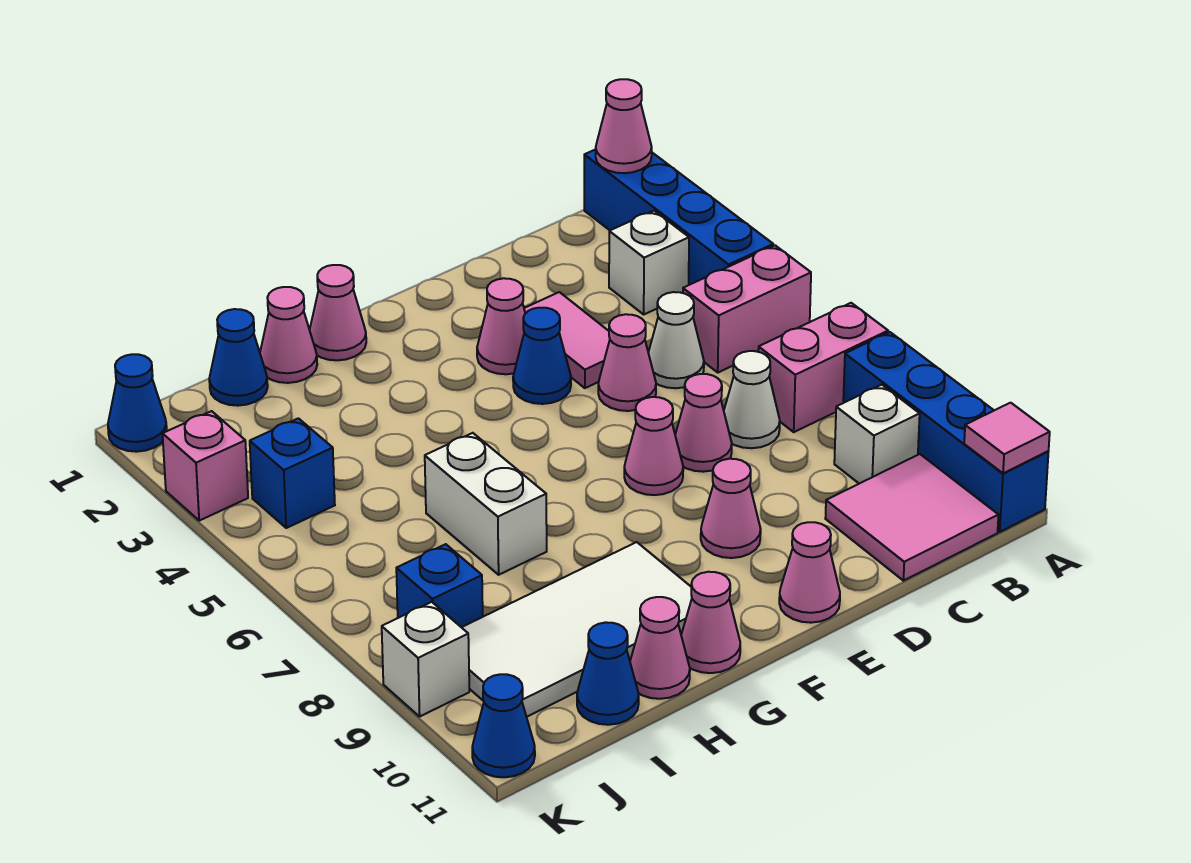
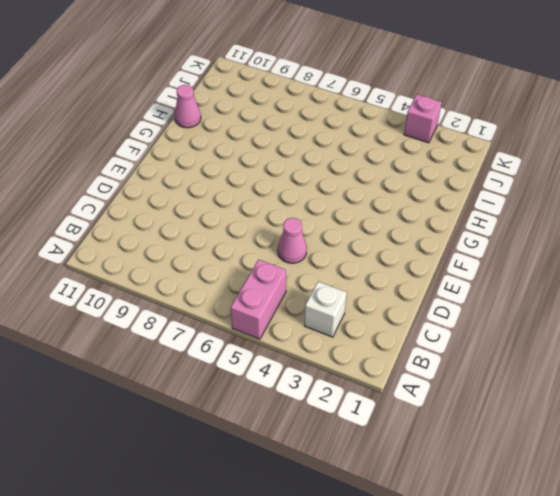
none -> blue brick A1:A4 level 1
none -> pink brick A7:B7 level 1
none -> blue brick A8:A11 level 1
none -> white brick B9 level 1

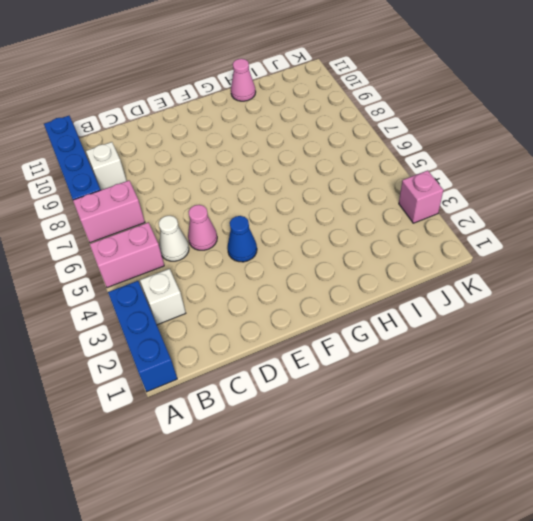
blue brick A1:A3 level 1 -> blue brick A1:A4 level 1
none -> pink tile B10:C11 level 1
none -> white cone C7 level 1
none -> pink tile D3:D4 level 1
none -> pink cone D7 level 1

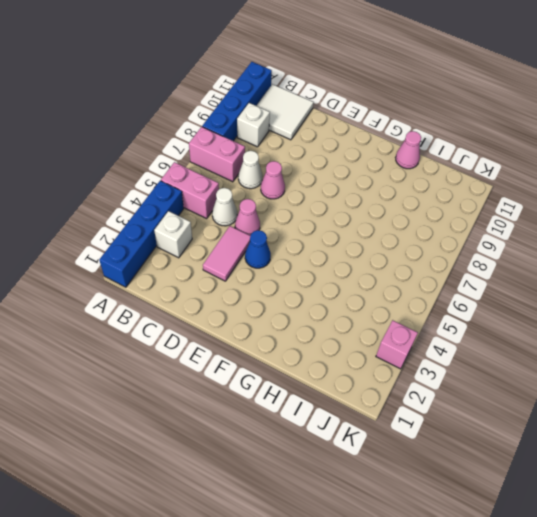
white tile B10:C11 level 1 -> pink tile B10:C11 level 1
none -> pink cone E3 level 1
none -> pink cone E7 level 1
none -> pink cone E9 level 1
none -> pink cone E11 level 1

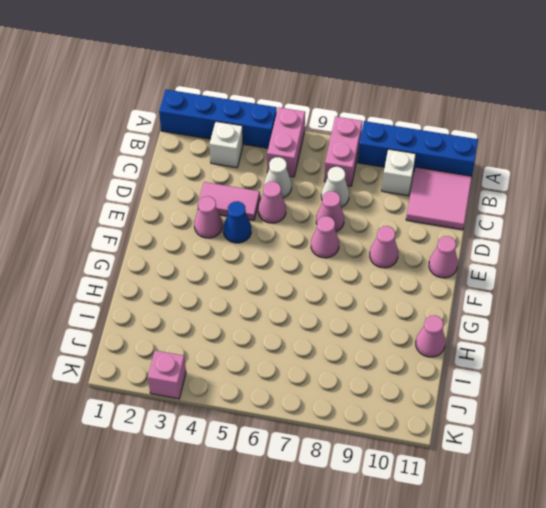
none -> pink cone G1 level 1
none -> white tile G9:J10 level 1
none -> pink cone G11 level 1
none -> pink cone H1 level 1

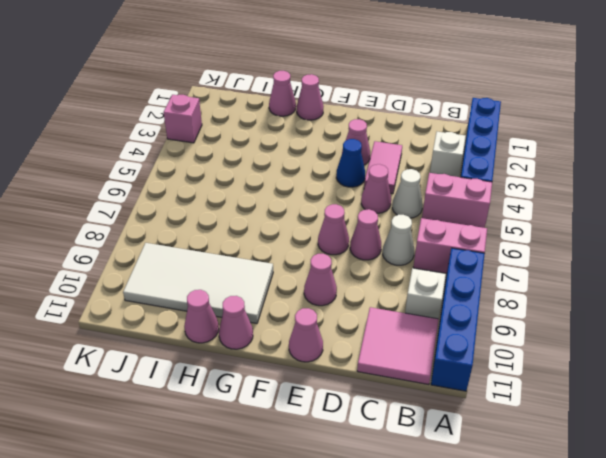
none -> white brick H6:H7 level 1
none -> blue cone I1 level 1
none -> blue cone I11 level 1
none -> blue brick J4 level 1

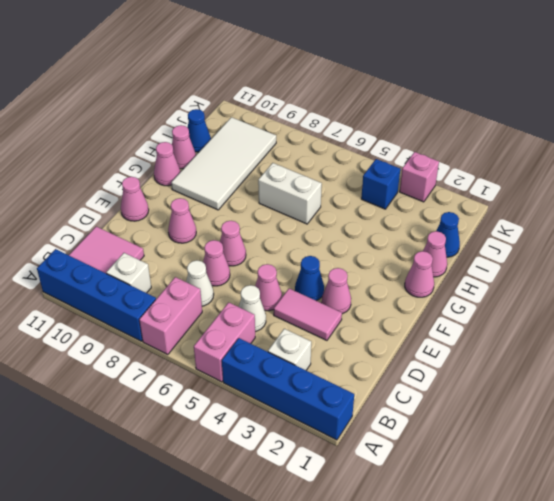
none -> blue brick J8 level 1
none -> blue cone K1 level 1
none -> white brick K9 level 1
none -> blue cone K11 level 1

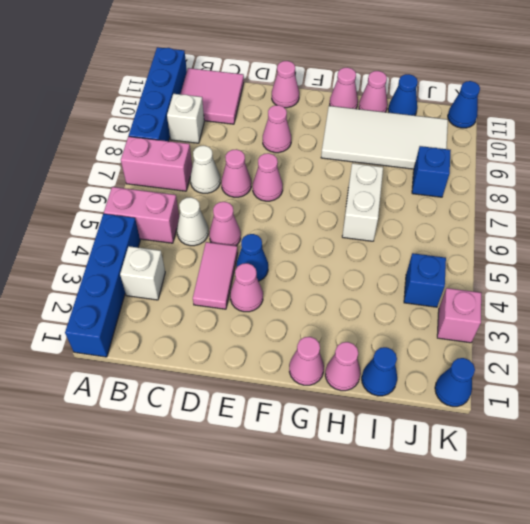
none -> white brick K9 level 1
none -> pink cone A1 level 2
none -> pink tile A11 level 2

